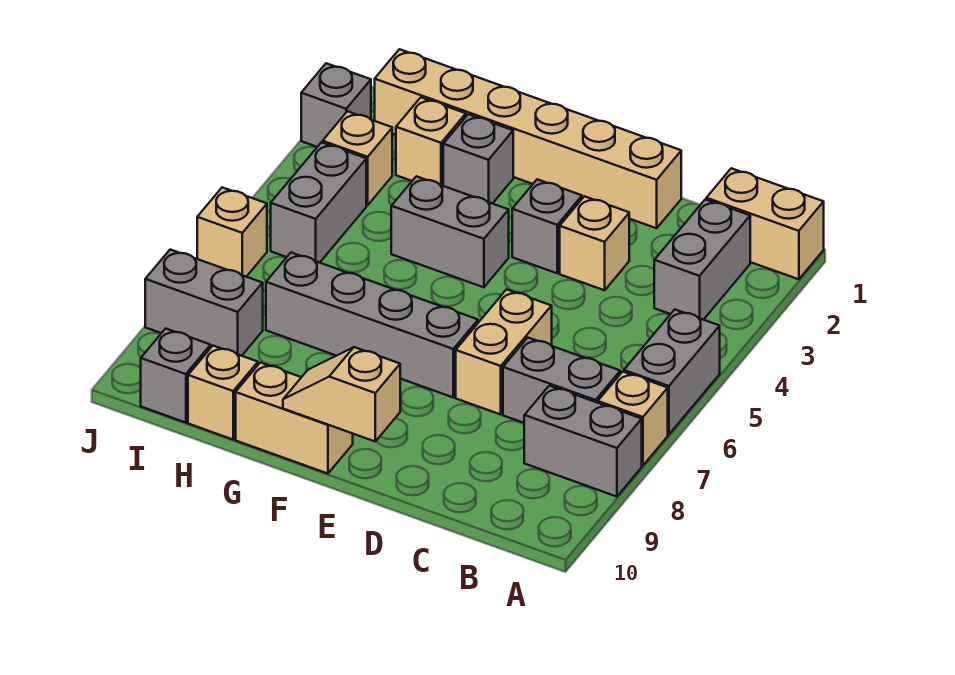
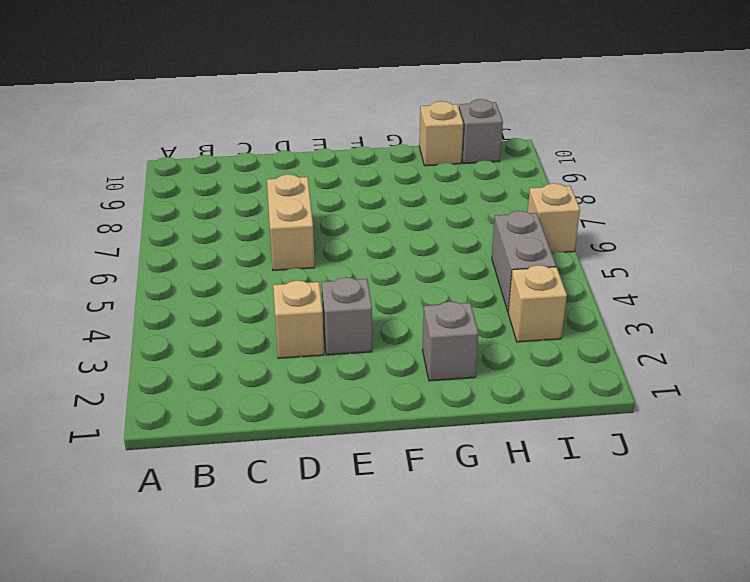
none -> tan brick A1:B1 level 1
none -> grey brick A5:A6 level 1
none -> tan brick A7 level 1

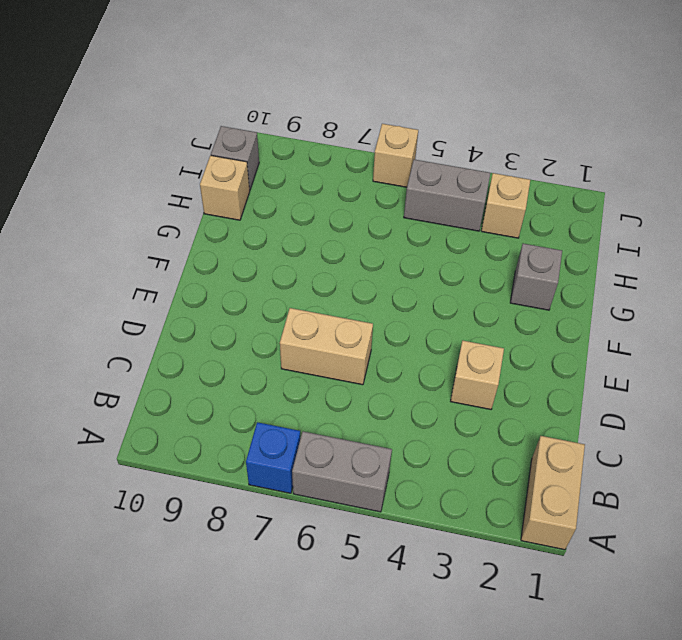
blue brick A7 level 1 -> tan brick A7 level 1
none -> grey brick A8:B8 level 1
none -> grey brick B2:B3 level 1
none -> grey brick B7:C7 level 1

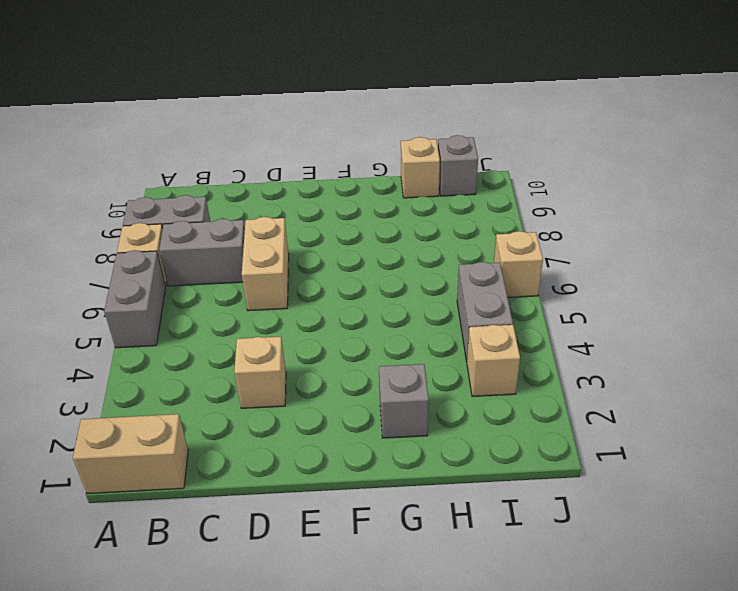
none -> grey brick B2:B3 level 1
none -> tan brick D1:I1 level 1
none -> grey brick E3 level 1

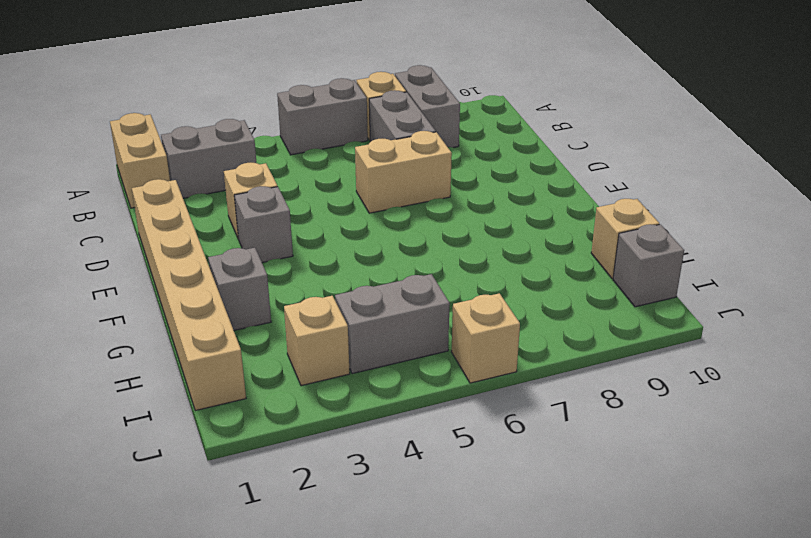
none -> grey brick E7:H7 level 1
none -> grey brick F4:G4 level 1
none -> tan brick F10:G10 level 1

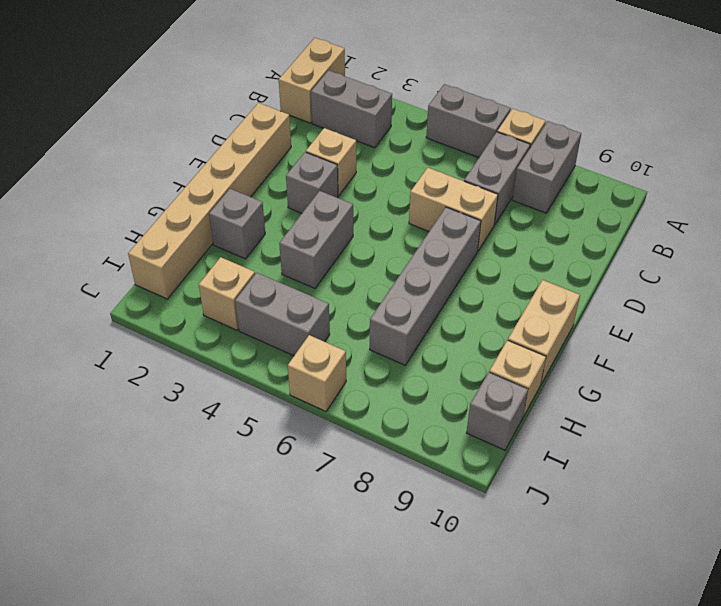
none -> tan brick H2 level 1
none -> grey brick I8:J8 level 1
none -> grey brick J2 level 1

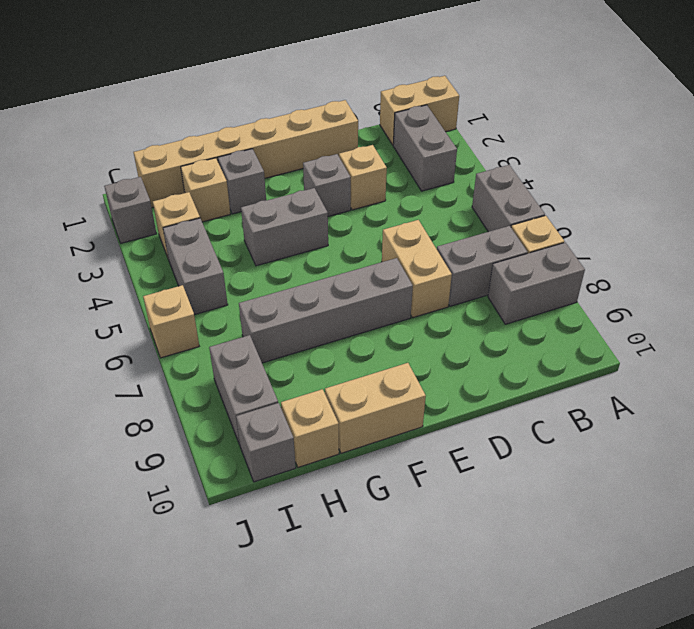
grey brick I8:I9 level 1 -> grey brick I8:J8 level 1
none -> tan slope E10:F10 level 2 top E

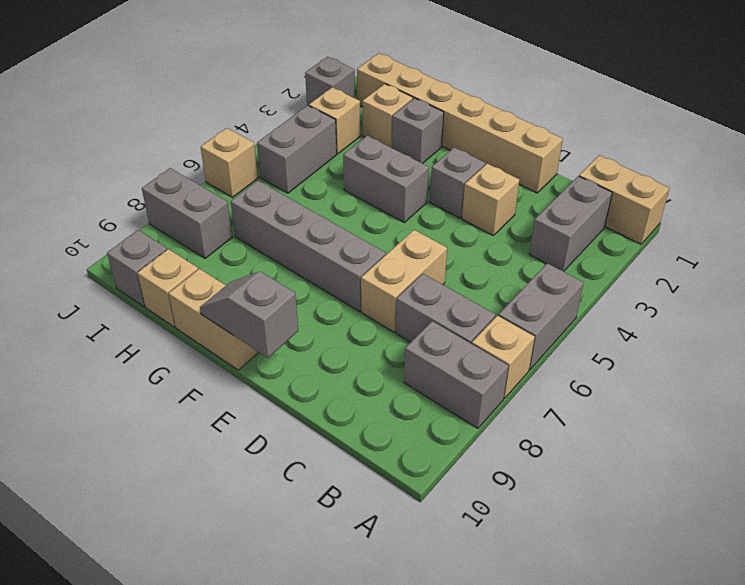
grey slope E10:F10 level 2 top E -> tan slope E10:F10 level 2 top E

